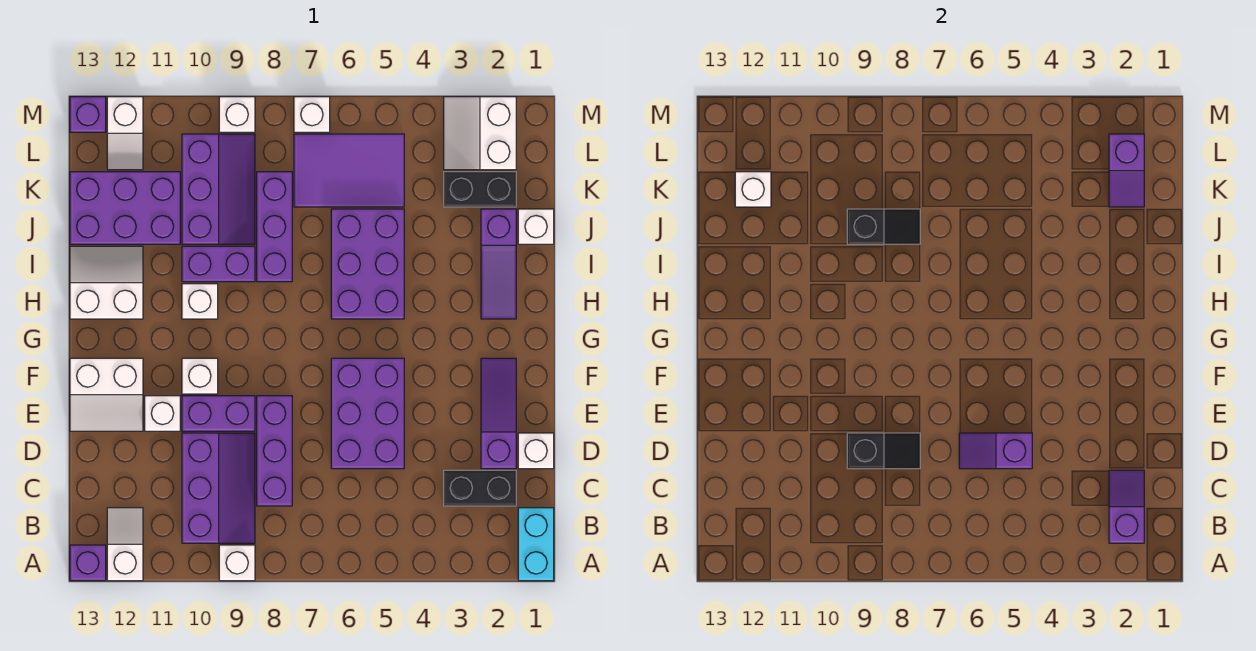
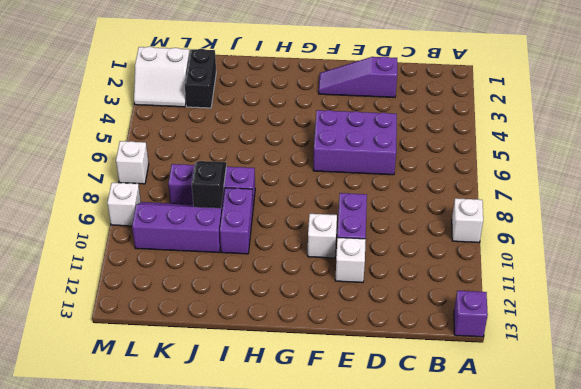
none -> cyan brick A1:B1 level 1
none -> white slope A12:B12 level 1 top A
none -> purple slope B9:D10 level 1 top 10
none -> black brick C2:C3 level 1

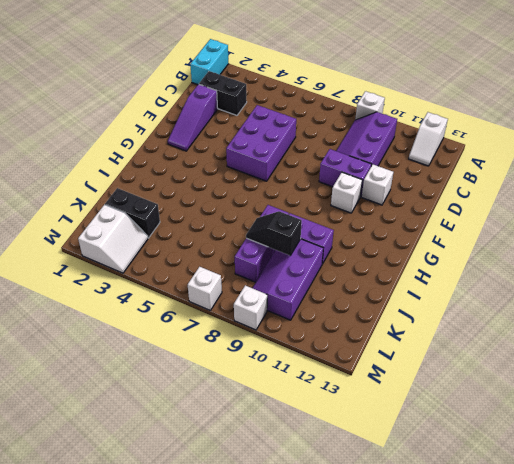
none -> purple brick A13 level 1
none -> purple brick C8:E8 level 1
none -> white brick D1 level 1
none -> white slope E12:F13 level 1 top F

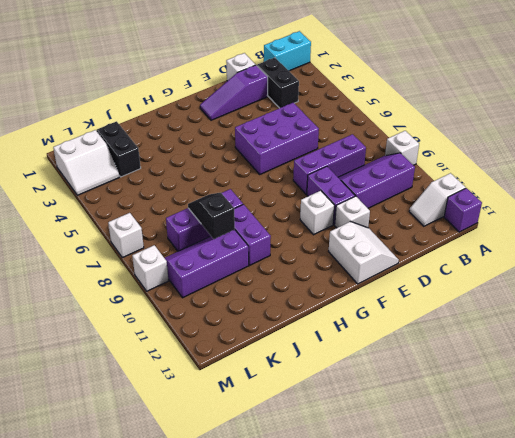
none -> purple slope H2:J2 level 1 top J
none -> purple brick H5:J6 level 1
none -> white brick H10 level 1
none -> white slope H12:I13 level 1 top H

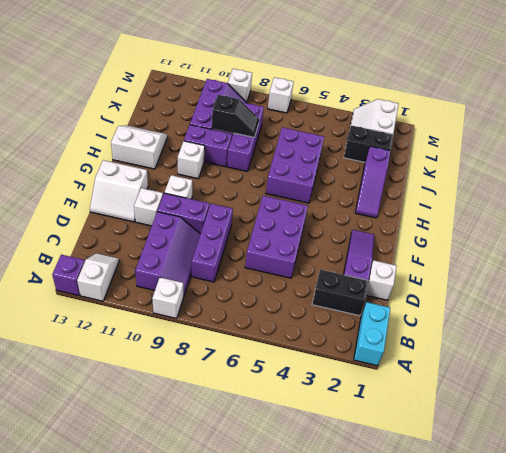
none -> white brick J1 level 1
none -> purple brick J11:K13 level 1
none -> purple tile K5:L7 level 1
none -> white slope L12:M12 level 1 top M

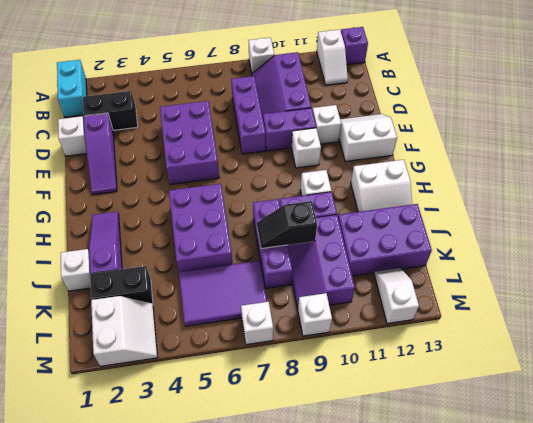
none -> purple brick M13 level 1
none -> purple slope B2:C2 level 2 top B
none -> purple slope D5:D6 level 2 top 5
none -> black slope D8:D9 level 2 top 9

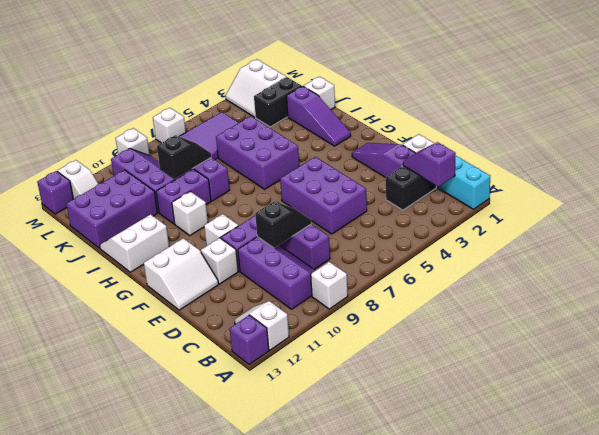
none -> purple slope D5:D6 level 2 top 5
none -> purple slope K2:L2 level 2 top L
none -> white brick K12 level 2

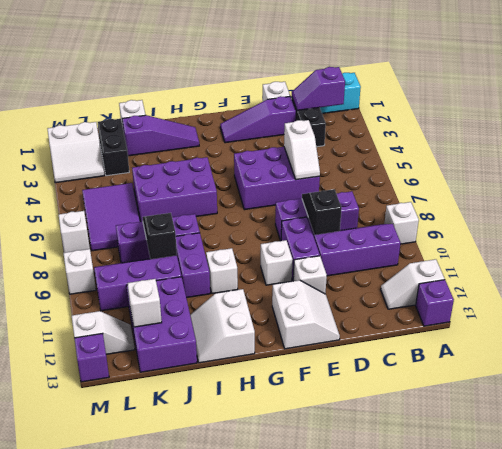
white slope D5:D6 level 2 top 5 -> purple slope D5:D6 level 2 top 5
none -> purple slope K2:L2 level 2 top L

